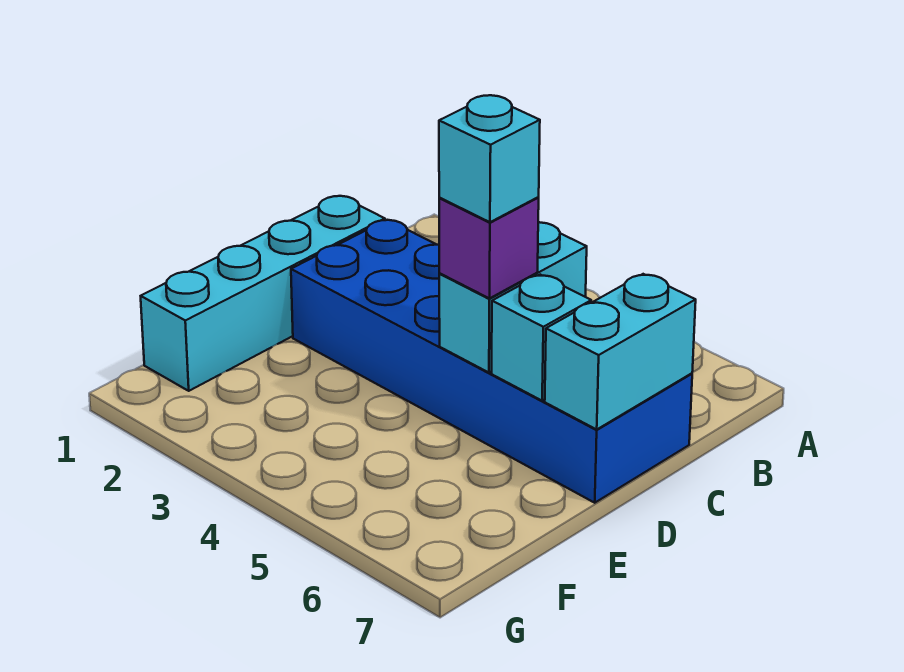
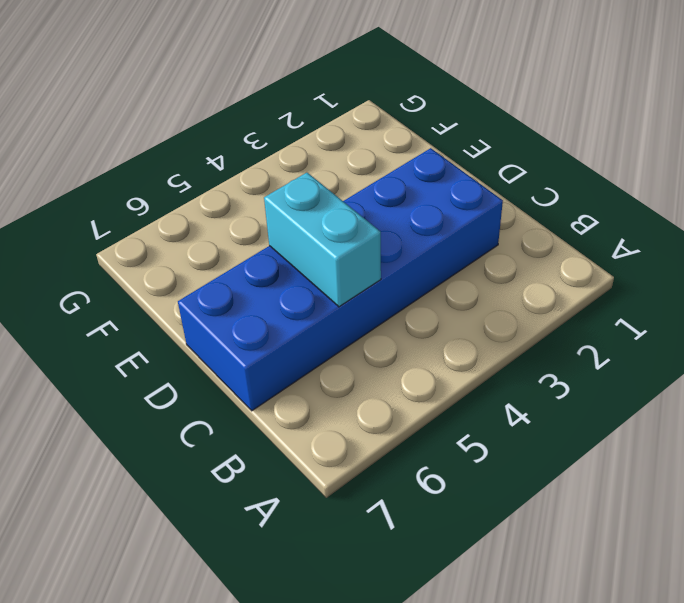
none -> cyan brick C1:F1 level 1
none -> cyan brick C7:D7 level 2

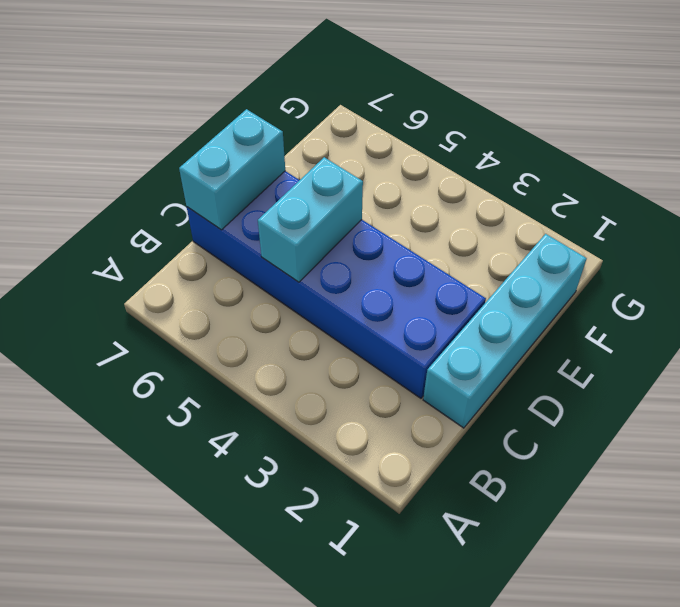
none -> cyan brick D6 level 2
none -> purple brick D5 level 3

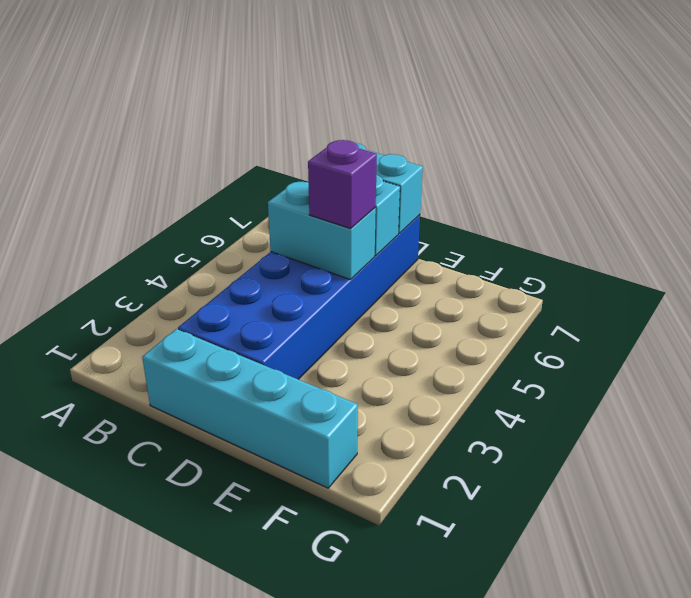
none -> cyan brick D5 level 4

